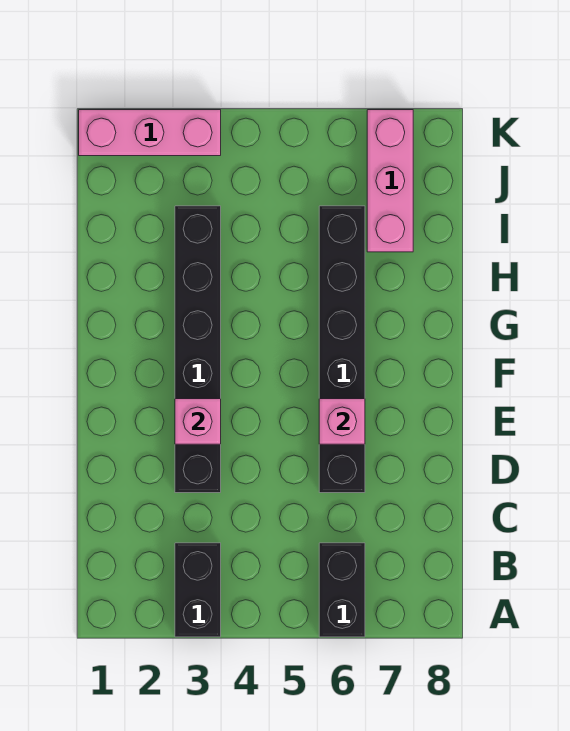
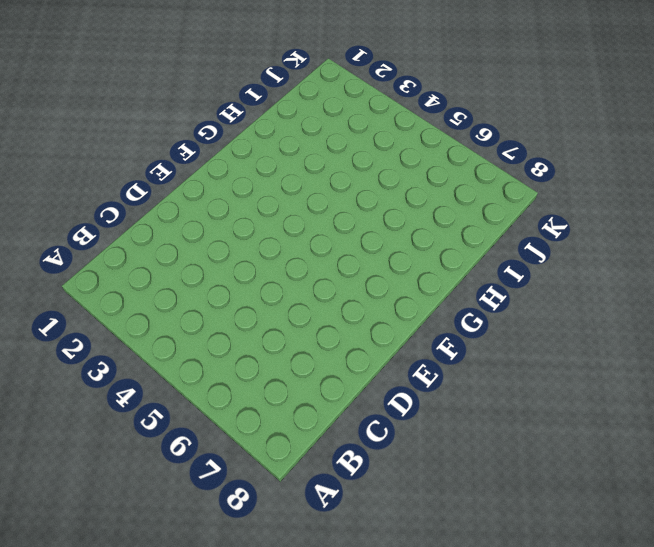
none -> black brick A3:B3 level 1
none -> black brick A6:B6 level 1

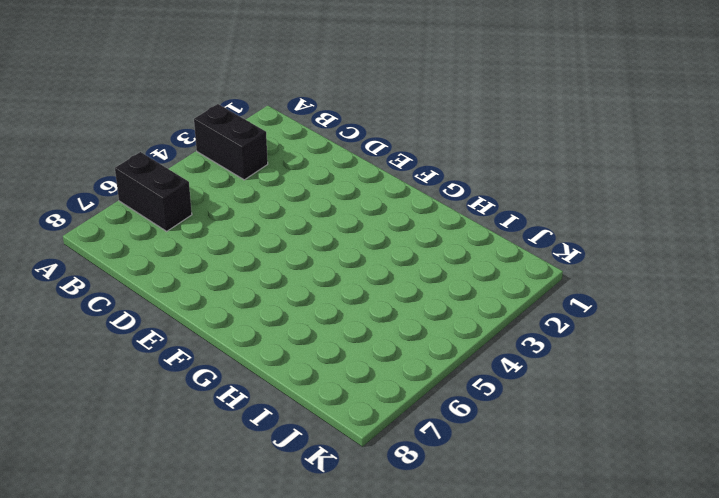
none -> black brick D3:I3 level 1
none -> black brick D6:I6 level 1

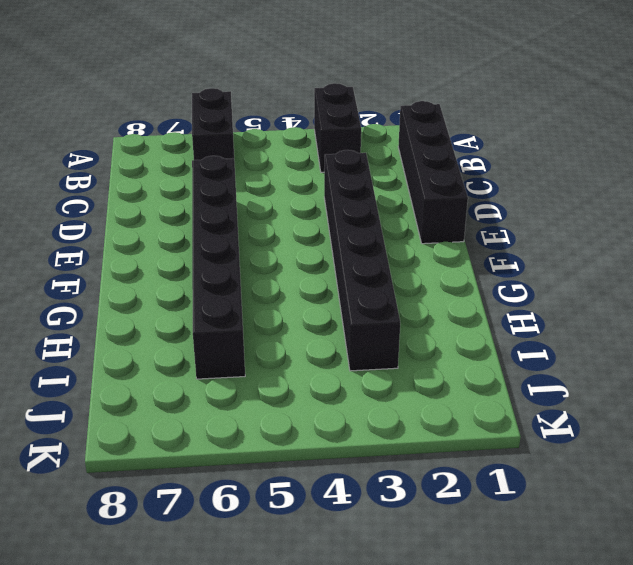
black brick B1:E1 level 1 -> none
none -> pink brick I7:K7 level 1
none -> pink brick K1:K3 level 1

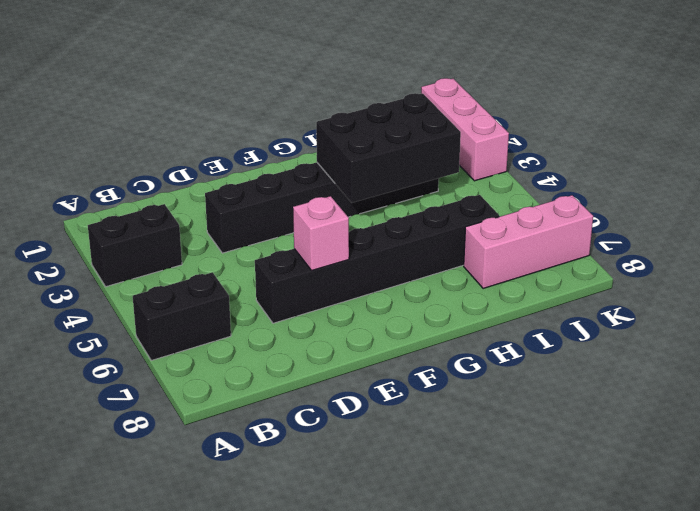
black brick G3:I4 level 2 -> none
none -> pink brick E3 level 2

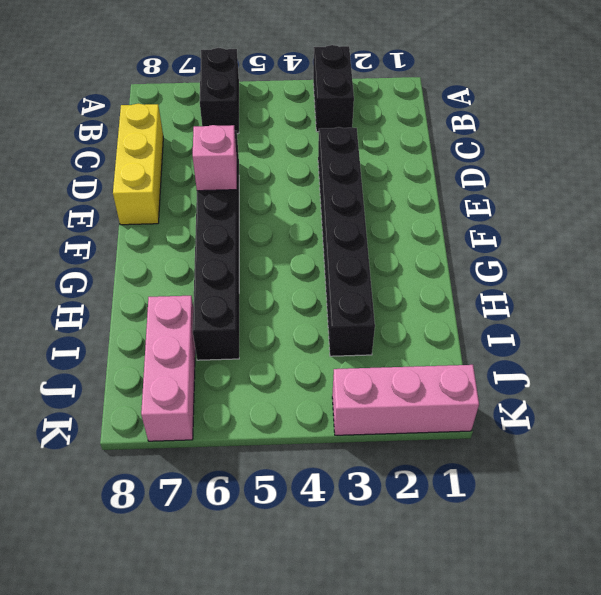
yellow brick C8:E8 level 1 -> none
none -> pink brick E3 level 2

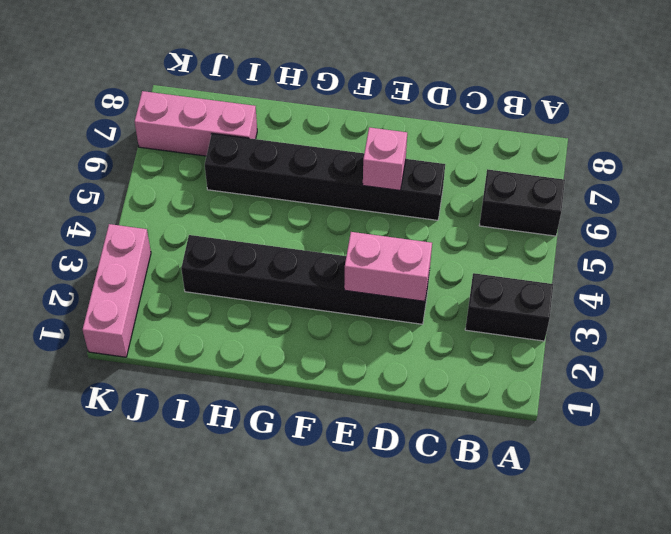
pink brick D3:E3 level 2 -> pink brick E3 level 2

